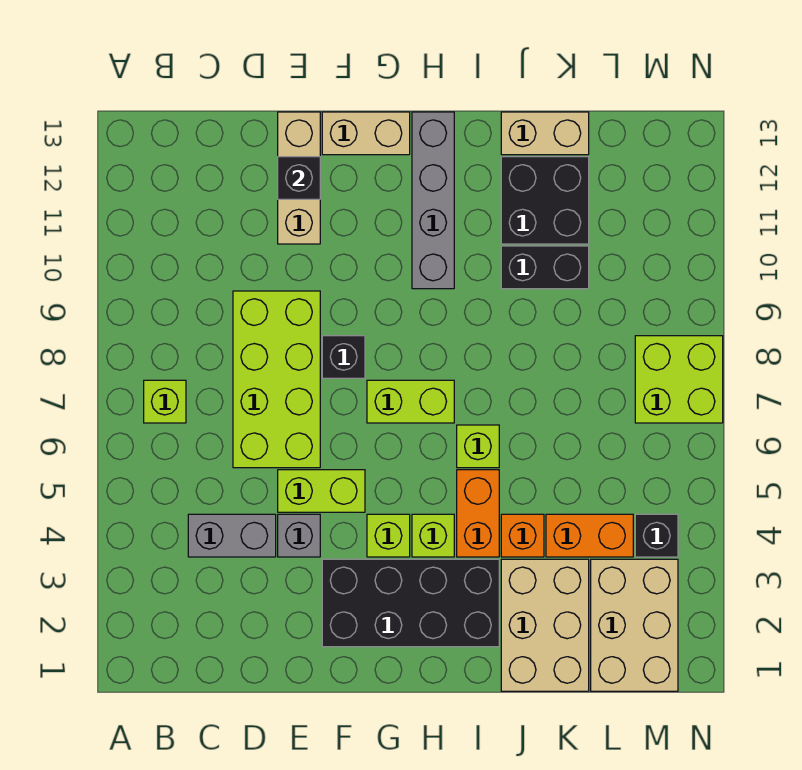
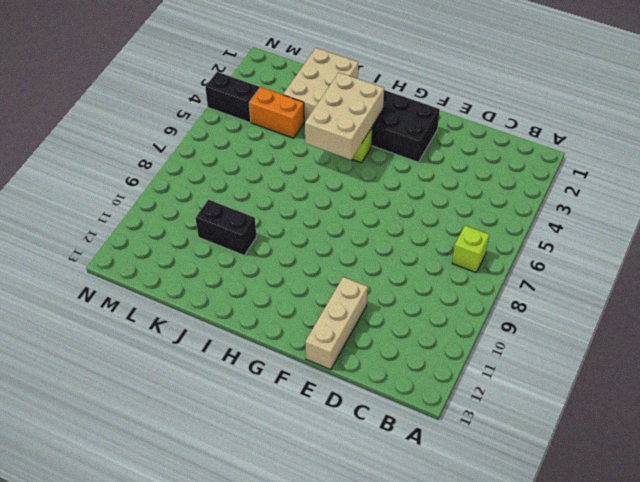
tan brick H3:I5 level 2 -> tan brick L1:M3 level 1
black brick M4:N4 level 1 -> black brick M4 level 1
none -> grey brick C4:D4 level 1
none -> lime brick D6:E9 level 1
none -> grey brick E4 level 1

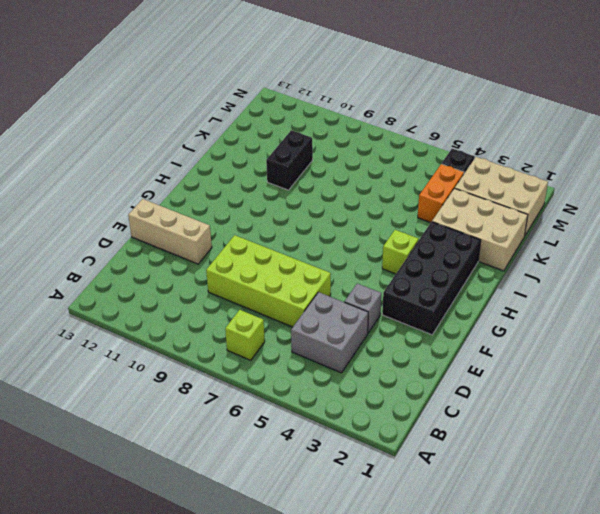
grey brick C4:D5 level 1 -> grey brick C4:D4 level 1
none -> lime brick E5:F5 level 1
none -> black brick F8 level 1
none -> tan brick F13:G13 level 1

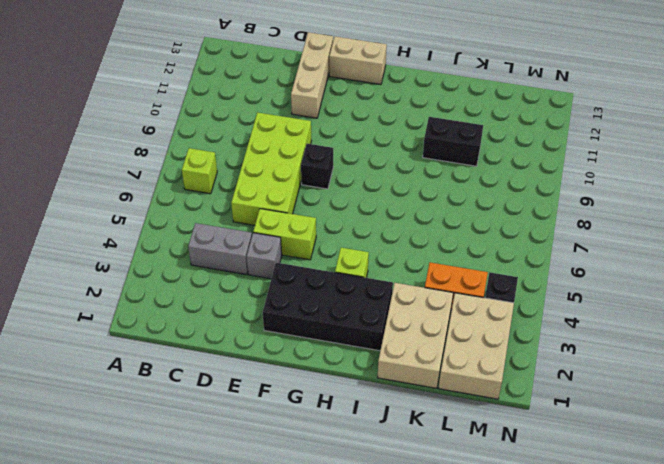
none -> lime brick G4 level 1
none -> lime brick G7:H7 level 1
none -> grey brick H10:H13 level 1

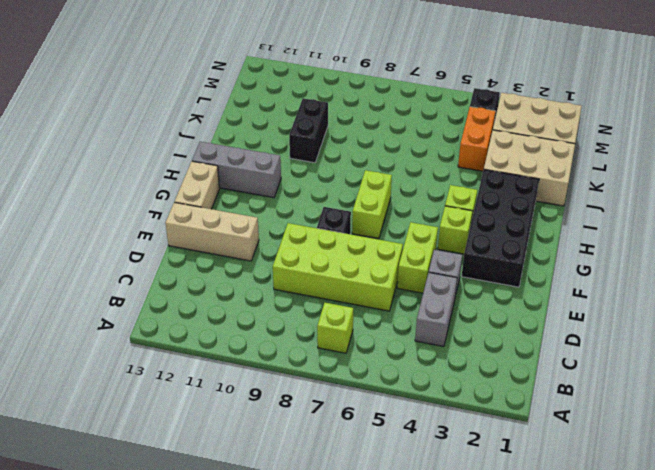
grey brick H11:H13 level 1 -> grey brick H10:H13 level 1
none -> orange brick I4:I5 level 1
none -> lime brick I6 level 1
none -> orange brick J4 level 1

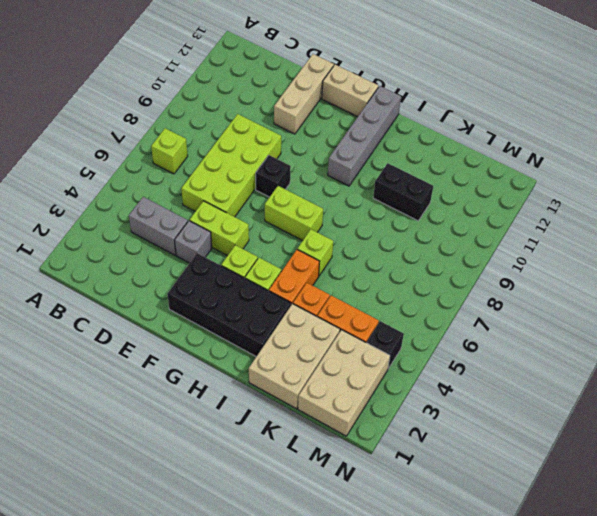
none -> black brick J11:K12 level 1
none -> tan brick J13:K13 level 1
none -> lime brick M7:N8 level 1

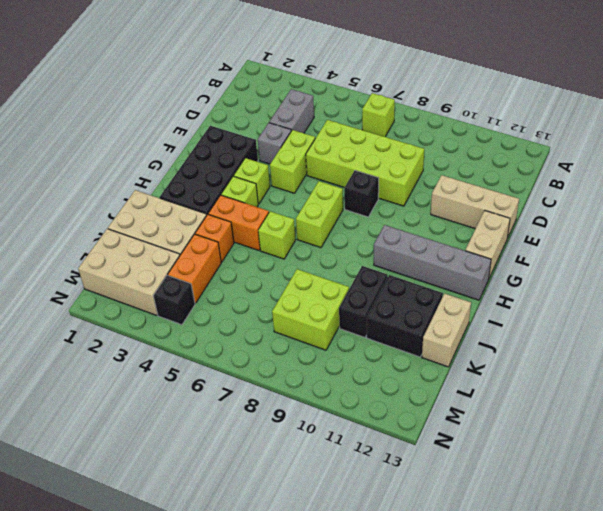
lime brick K8:L9 level 1 -> lime brick M7:N8 level 1
none -> black brick E12 level 2

